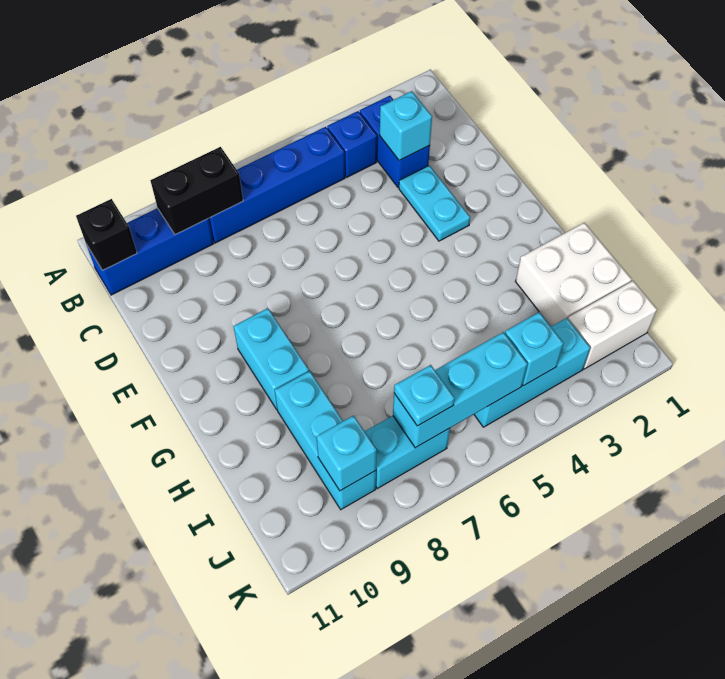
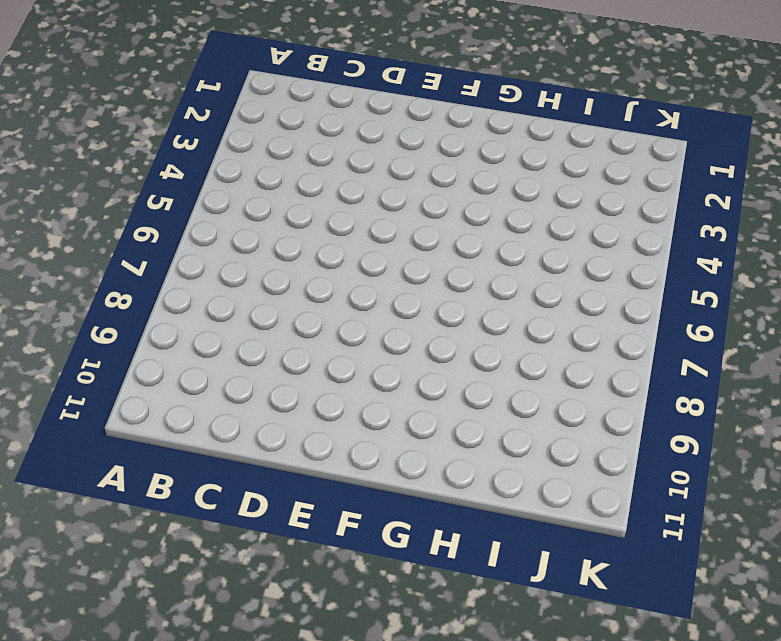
none -> blue brick B3:C3 level 1
none -> blue brick B4 level 1
none -> blue brick B5:B8 level 1

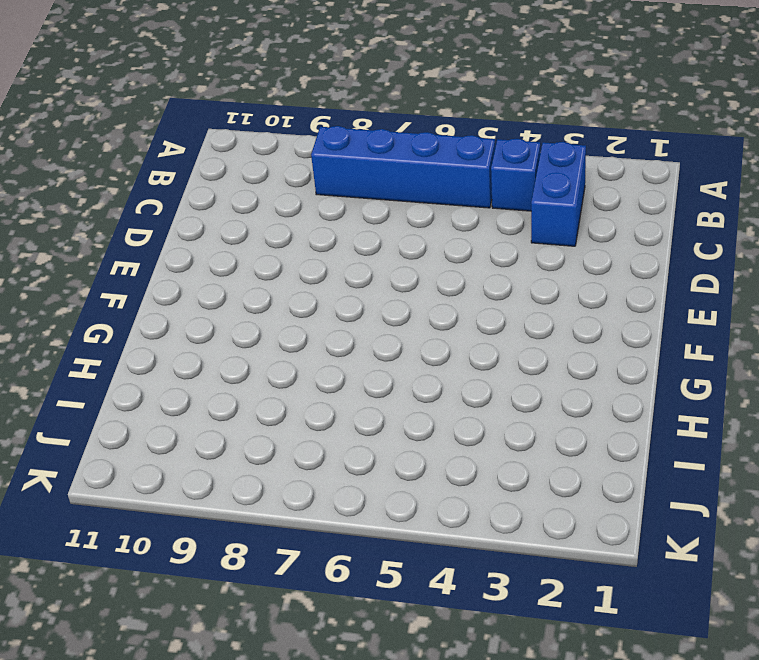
none -> blue brick B9:B11 level 1
none -> cyan plate D3:E3 level 1
none -> cyan brick F9:G9 level 1

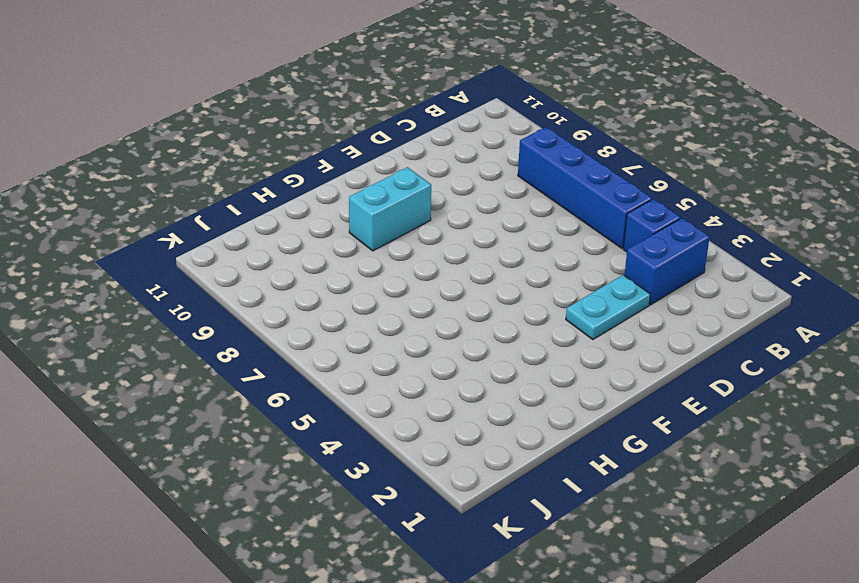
none -> blue brick B9:B11 level 1
none -> white brick H1:I2 level 1
none -> cyan brick H9:J9 level 1

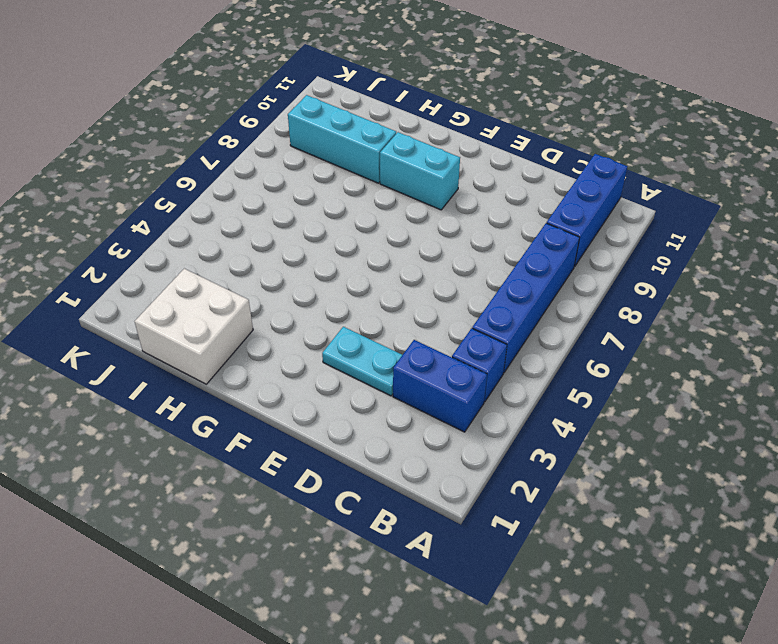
none -> white brick J1:J2 level 1
none -> cyan brick J3:J5 level 1
none -> cyan brick J7:J8 level 1

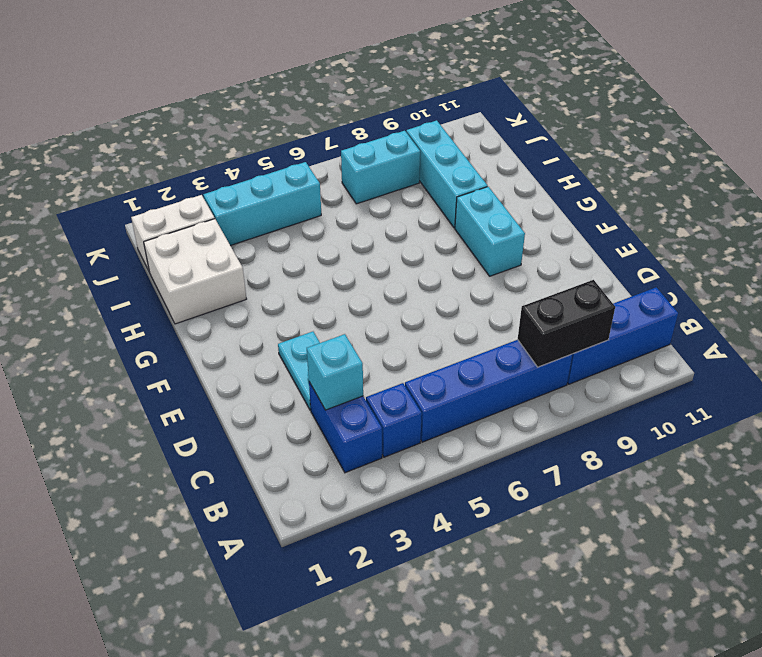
none -> black brick B11 level 2
none -> cyan brick J4 level 2
none -> cyan brick J5:J7 level 2

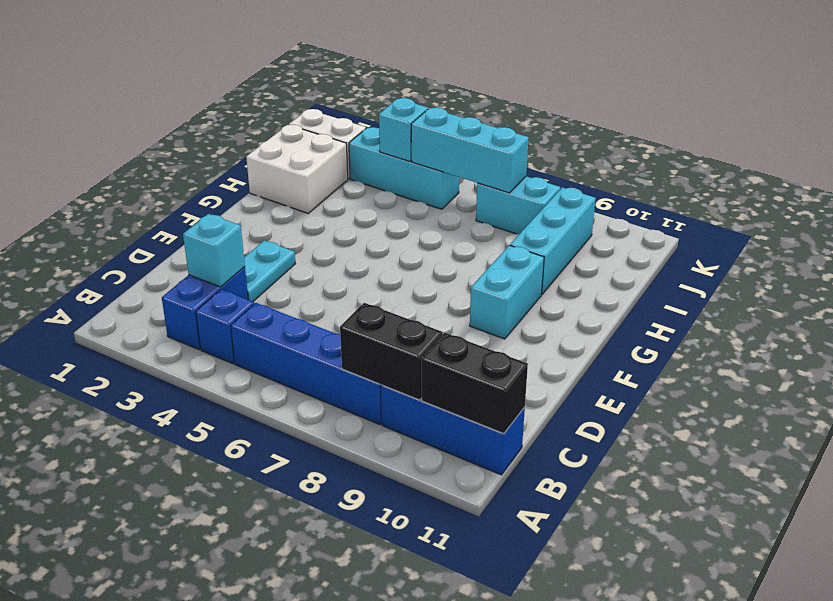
black brick B10:B11 level 2 -> black brick B11 level 2
none -> cyan brick J9 level 2
none -> cyan plate J7 level 3

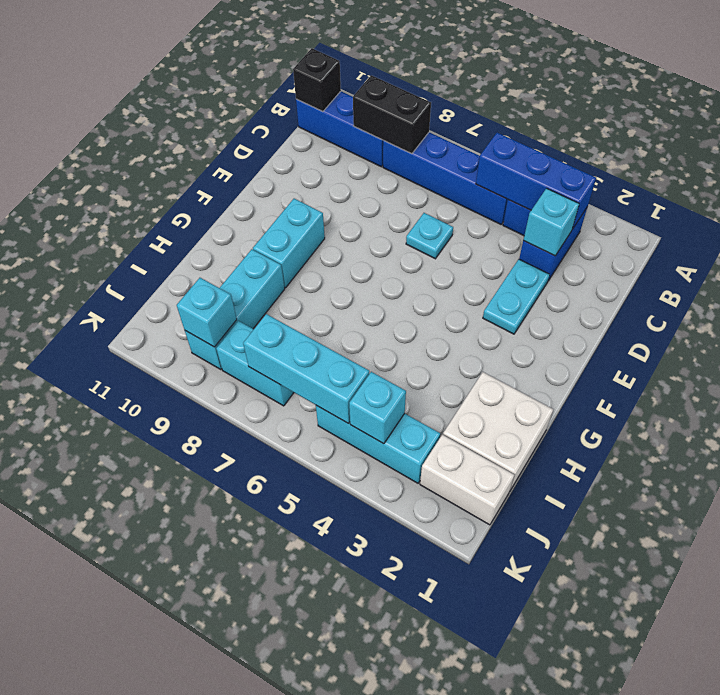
blue brick B3:B5 level 2 -> none
cyan plate D6 level 1 -> cyan plate J7 level 3

